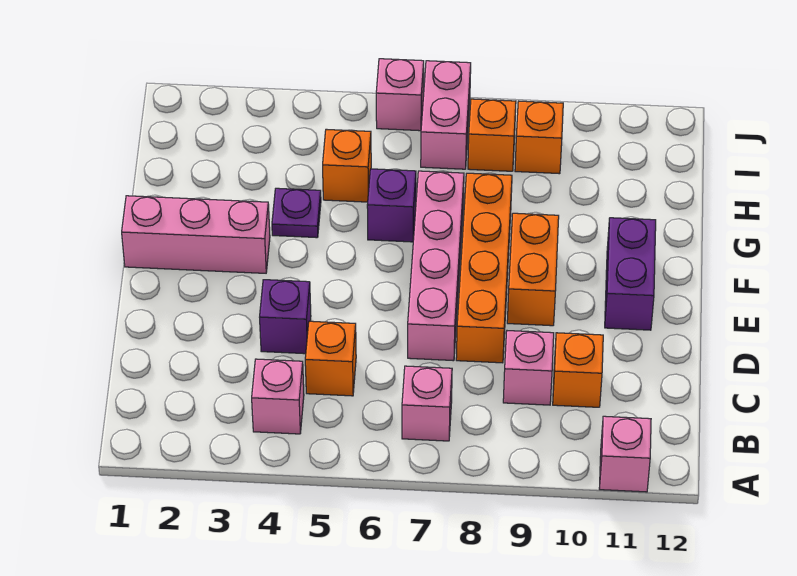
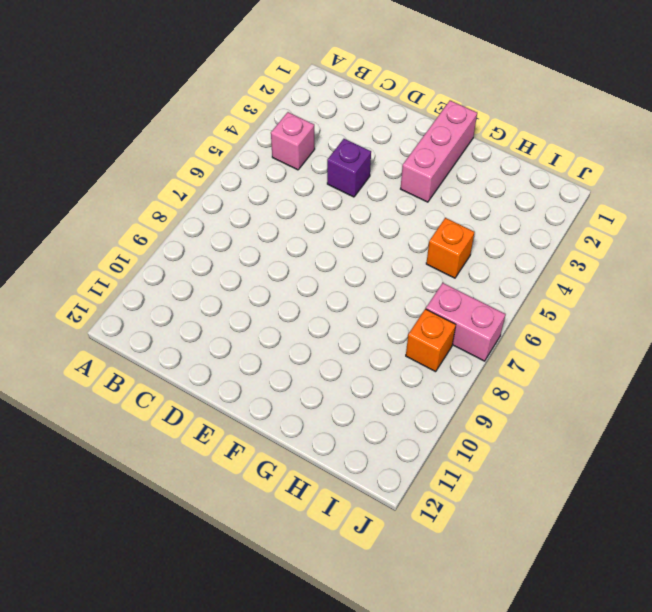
none -> pink brick A11 level 1
none -> pink brick B7 level 1
none -> orange brick C5 level 1

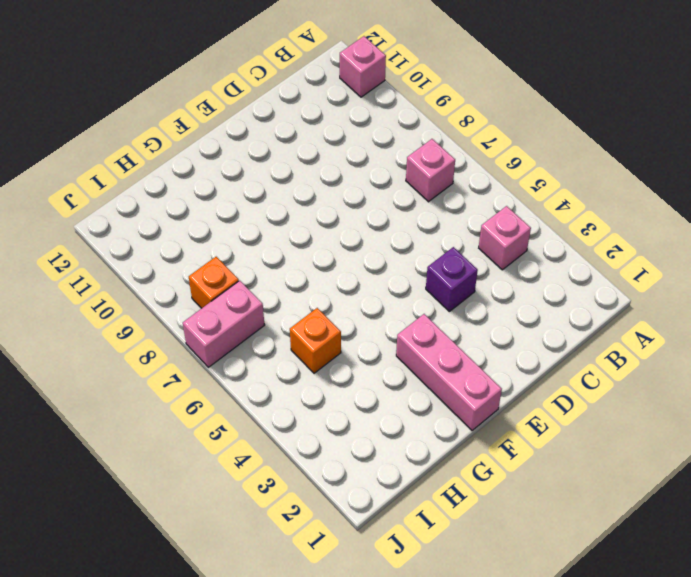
none -> orange brick C5 level 1
none -> pink brick C9 level 1
none -> orange brick C10 level 1

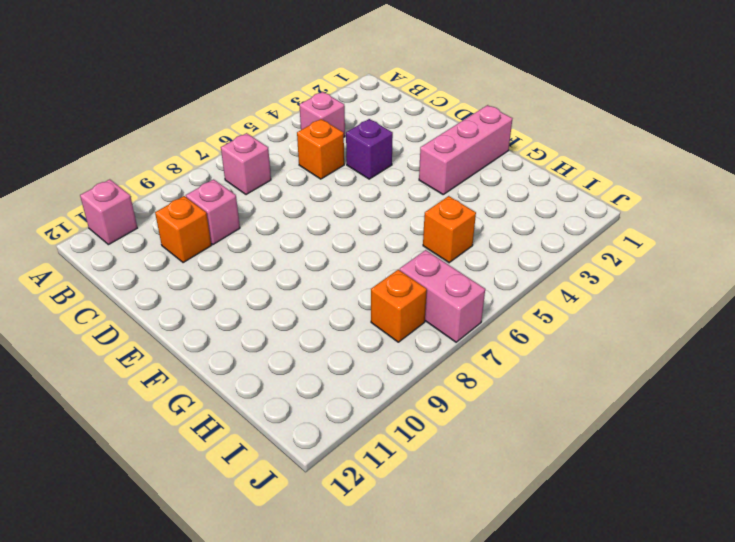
none -> pink brick D7:G7 level 1
none -> orange brick D8:G8 level 1
none -> orange brick E9:F9 level 1

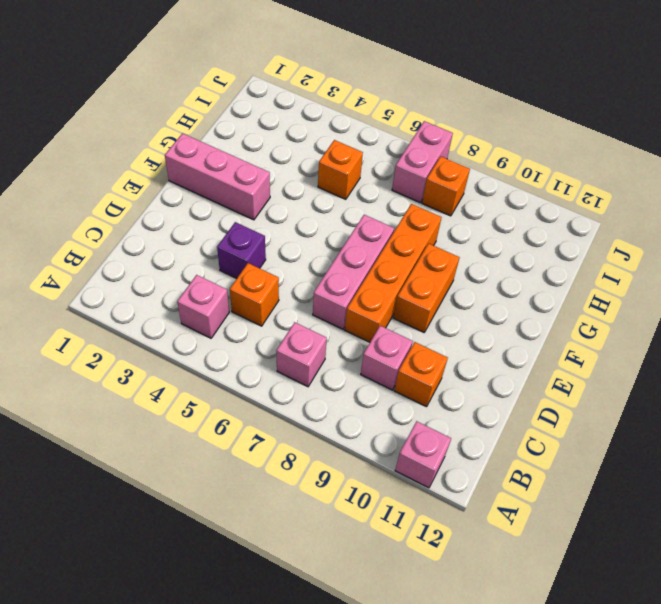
pink brick D7:F7 level 1 -> pink brick D7:G7 level 1
none -> purple brick E11:F11 level 1
none -> purple plate G4 level 1
none -> purple brick G6 level 1

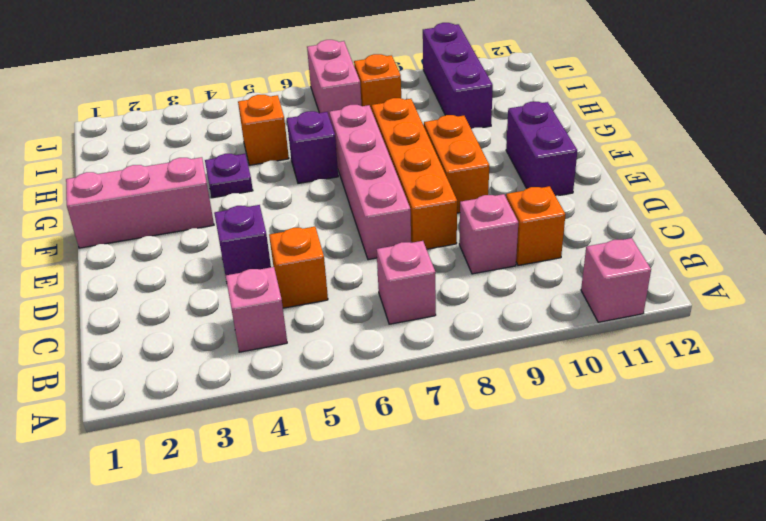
purple brick H10:J10 level 1 -> none
none -> orange brick I9 level 1
none -> pink brick J6 level 1

